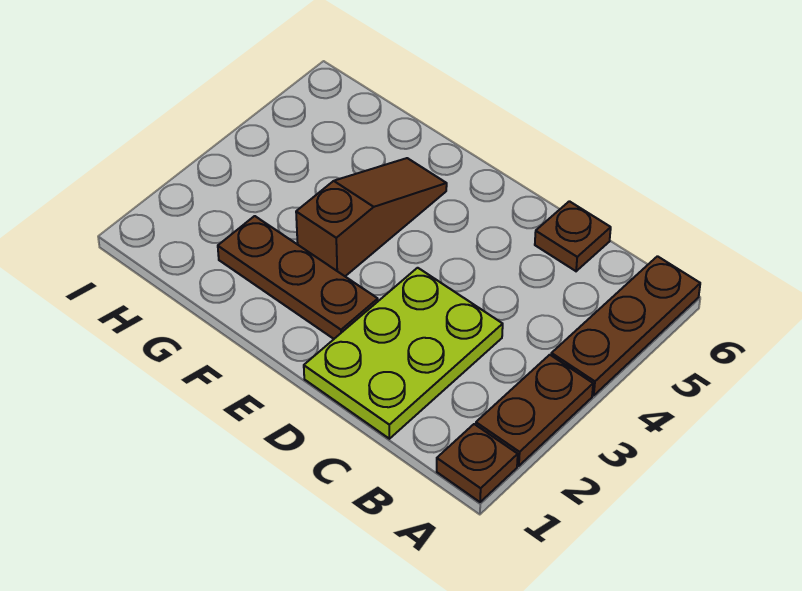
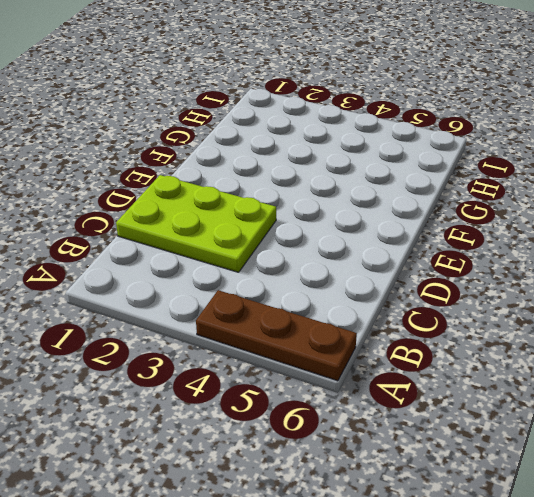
none -> brown plate A1 level 1
none -> brown plate A2:A3 level 1

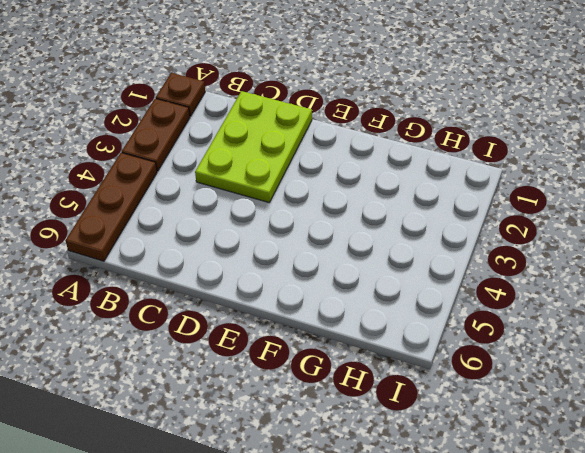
none -> brown plate C6 level 1
none -> brown plate E2:G2 level 1

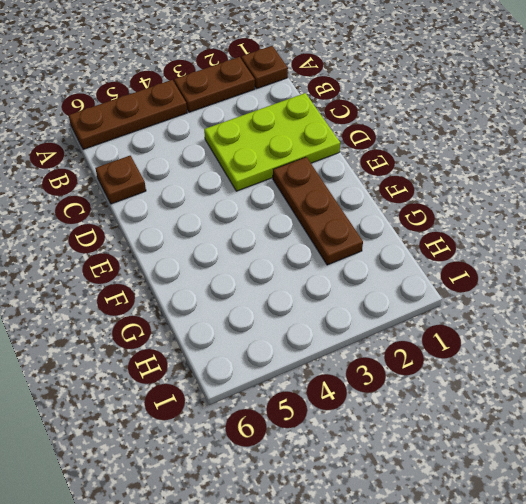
none -> brown slope F3:F5 level 1 top 3

